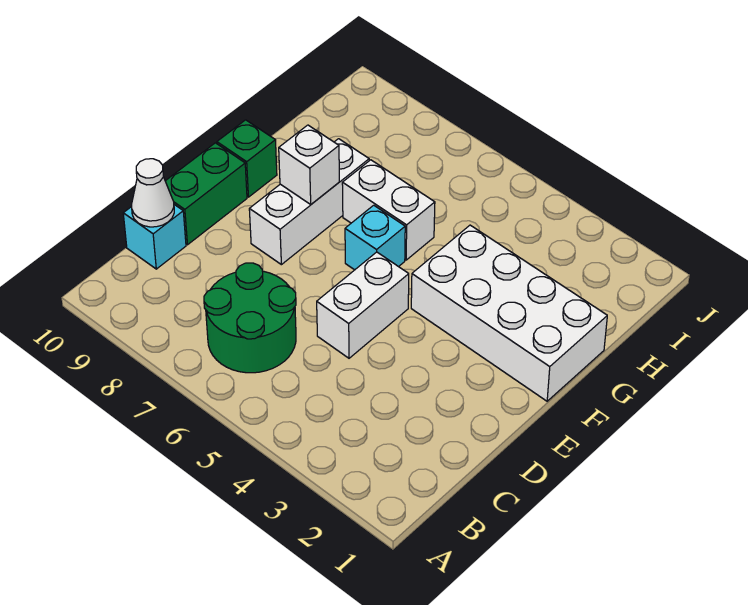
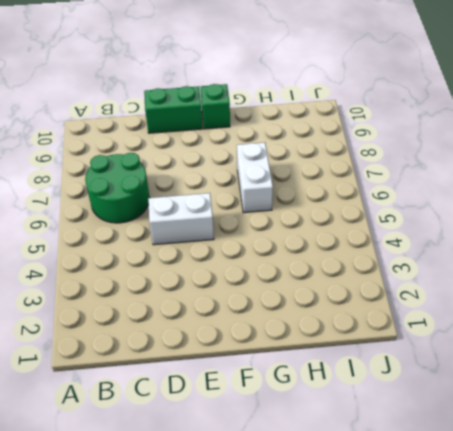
none -> cyan brick C10 level 1
none -> white brick E8:G8 level 1

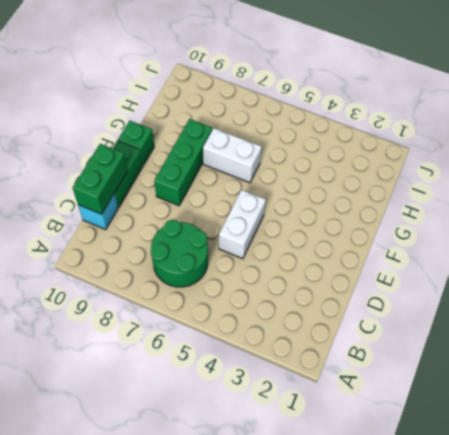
green brick C10:D10 level 2 -> white cone C10 level 2
green brick E8:G8 level 1 -> white brick E8:G8 level 1
none -> white brick F1:G4 level 1
none -> cyan brick F6 level 1

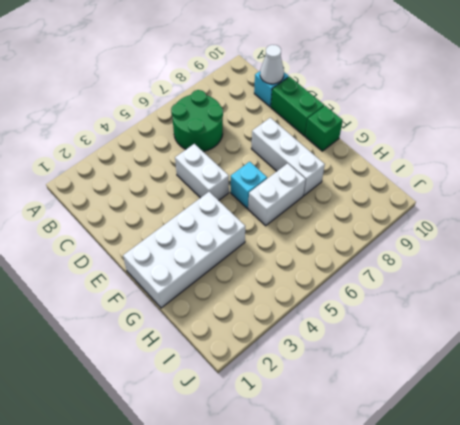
none -> white brick F8 level 2

